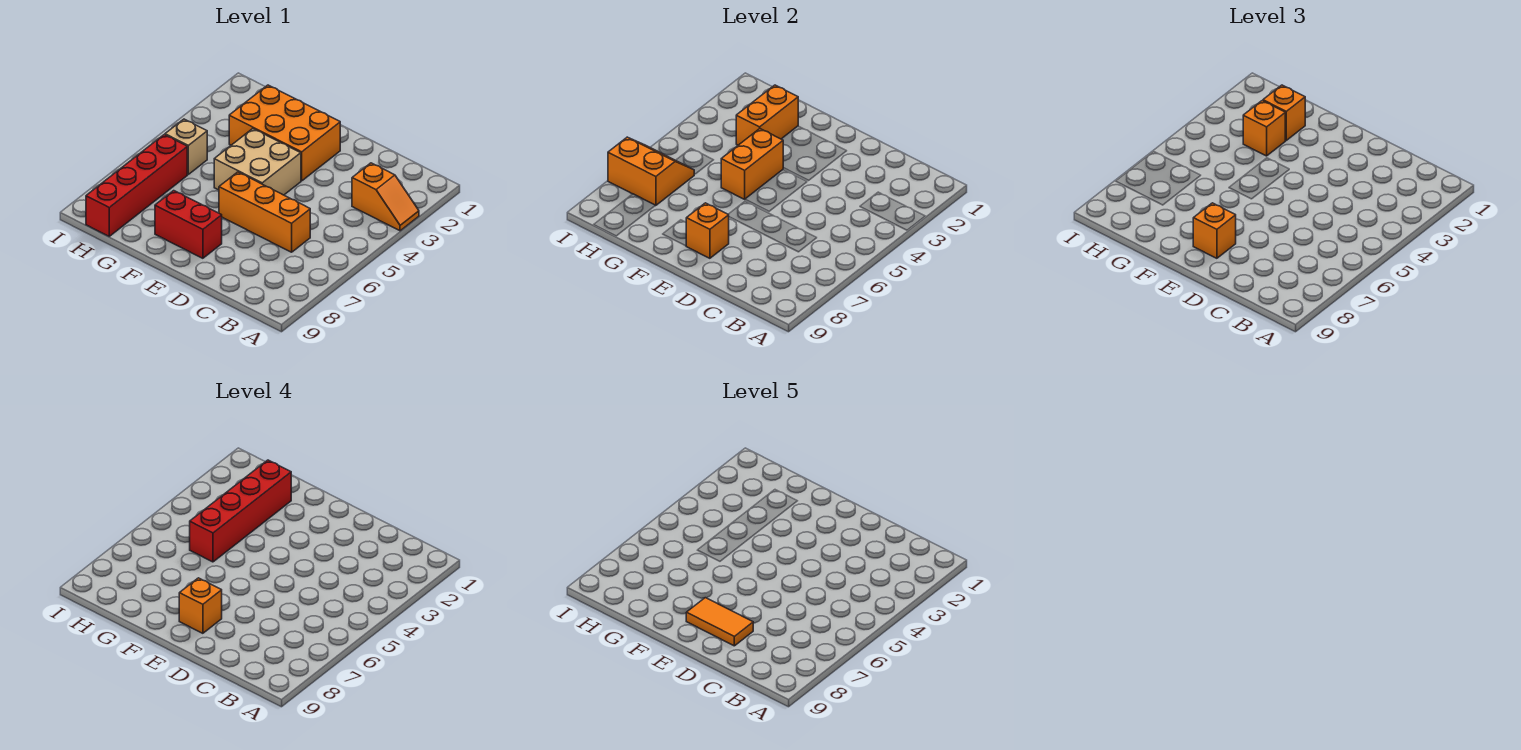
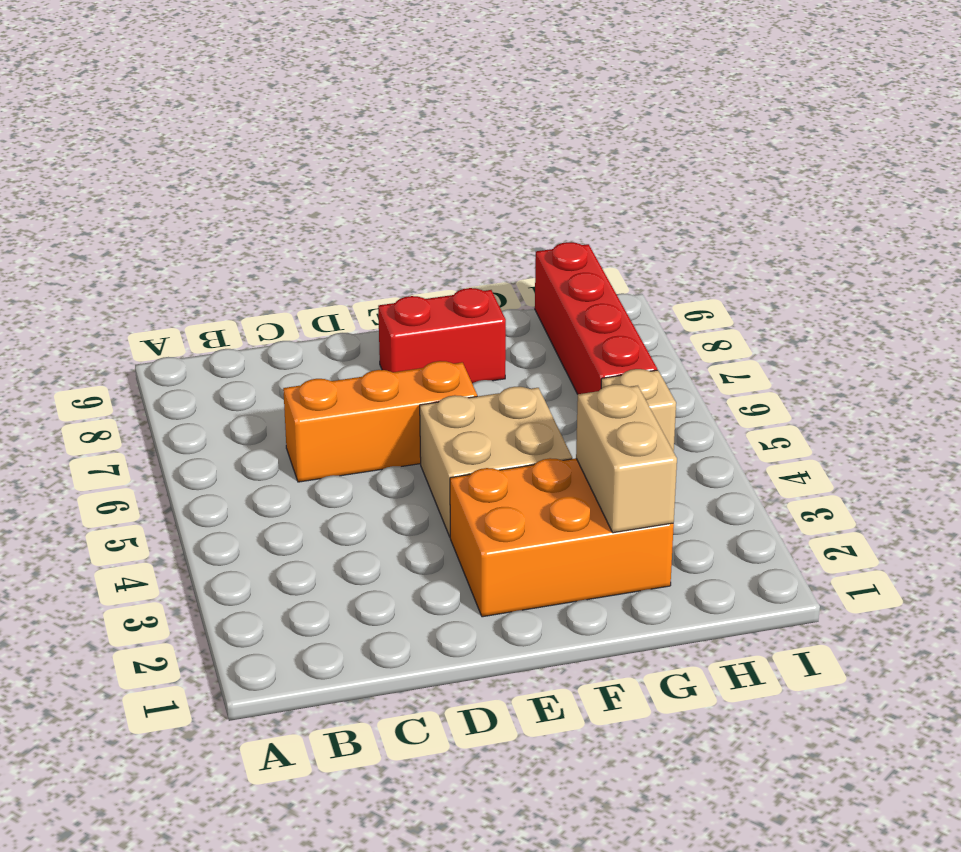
tan brick G2:G3 level 2 -> orange brick G2:G3 level 2
none -> orange slope A3:B3 level 1 top B
none -> orange brick E8 level 2
none -> orange brick F4:F5 level 2

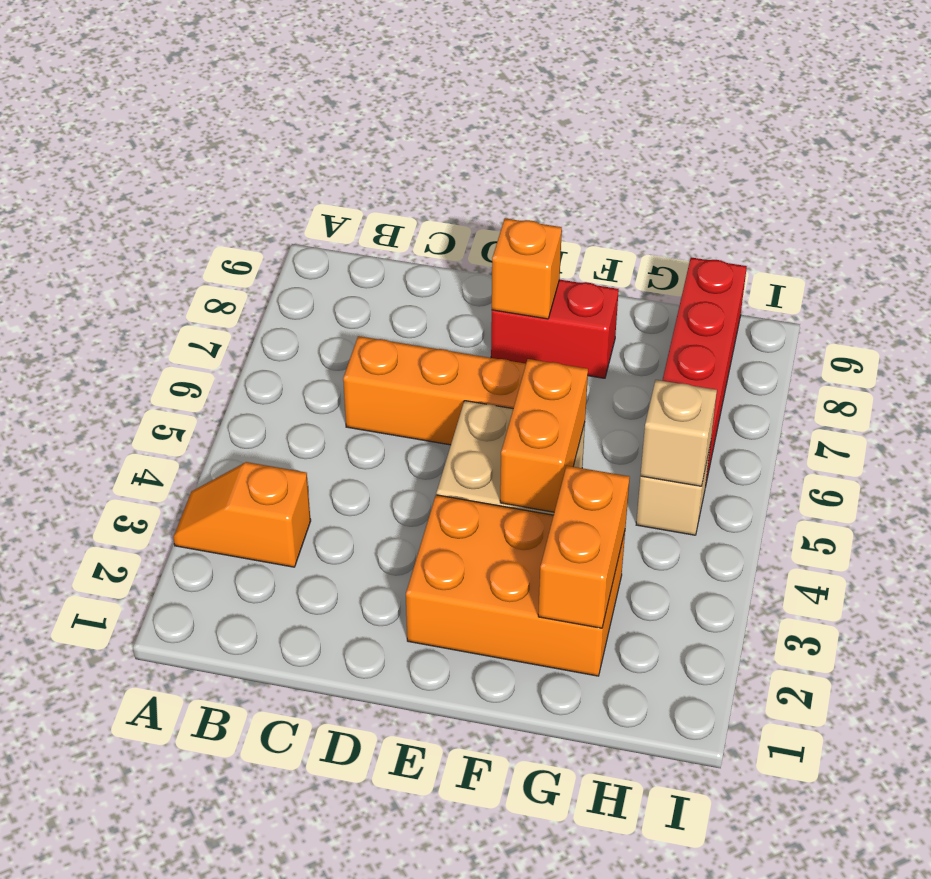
tan brick H5 level 2 -> none
none -> orange slope H6:I7 level 2 top 7
none -> orange brick E8 level 3
none -> orange brick G2 level 3

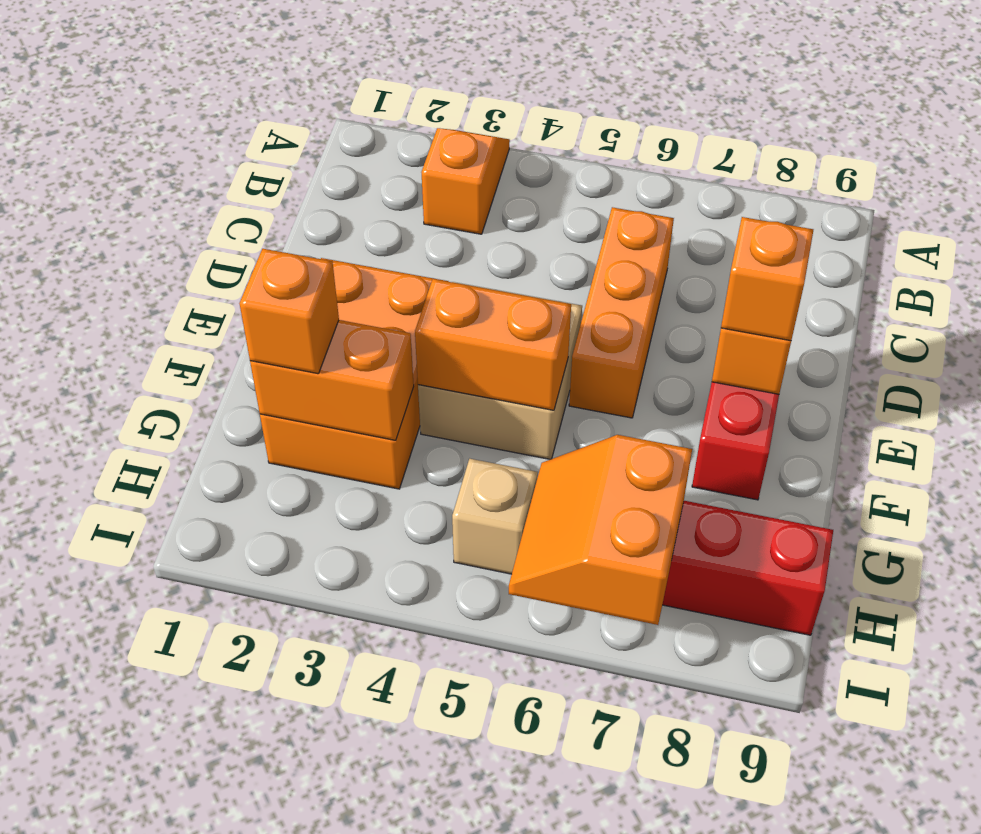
none -> orange brick G3 level 3
none -> orange brick E8 level 4
none -> red brick G2:G5 level 4

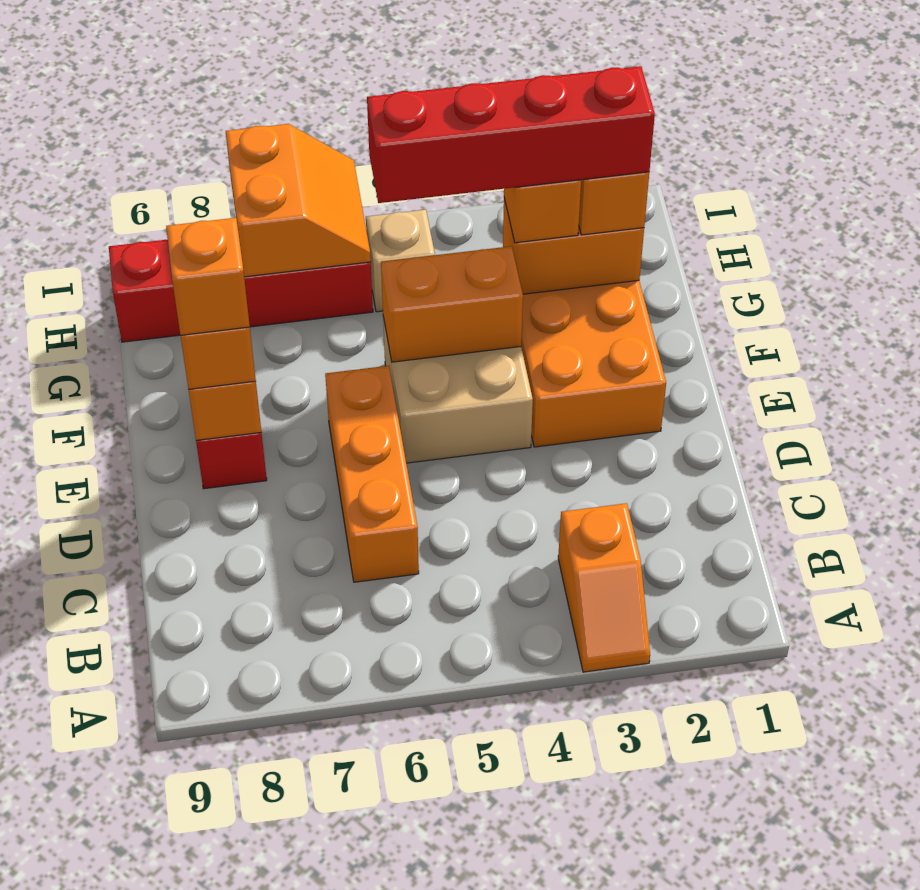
none -> orange tile D8:E8 level 5

